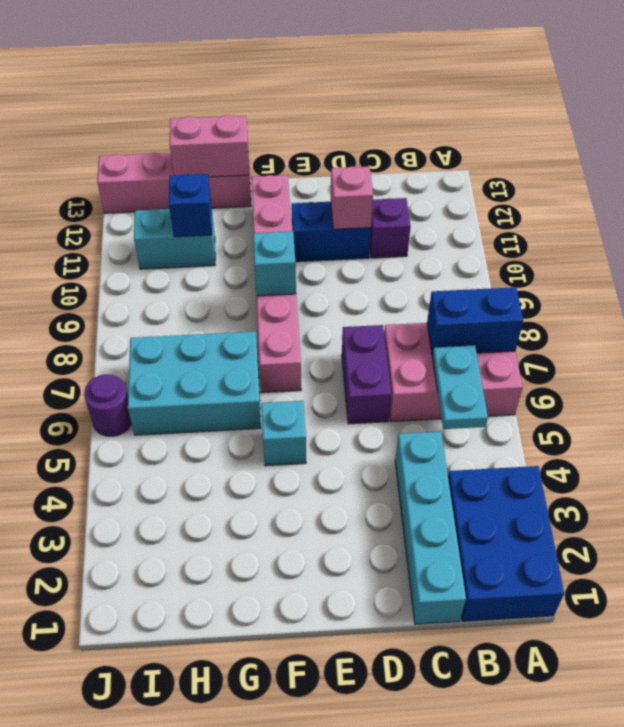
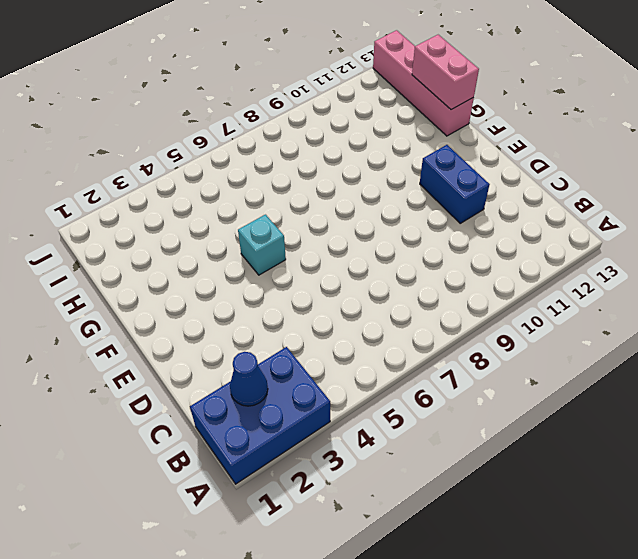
blue cone B2 level 2 -> none
none -> pink brick A6:C7 level 1
none -> cyan brick C1:C4 level 1
none -> purple brick C11 level 1

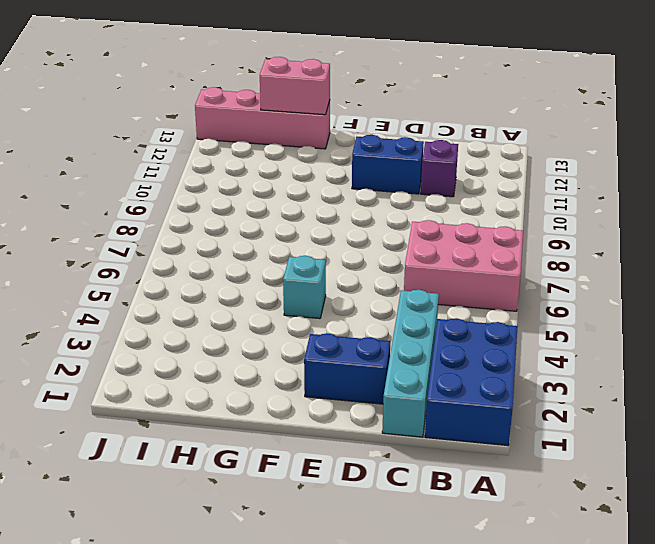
blue brick D2:E2 level 1 -> blue brick A7:B7 level 2
none -> purple brick D6:D7 level 1
none -> pink brick F7:F12 level 1
none -> cyan brick G6:I7 level 1

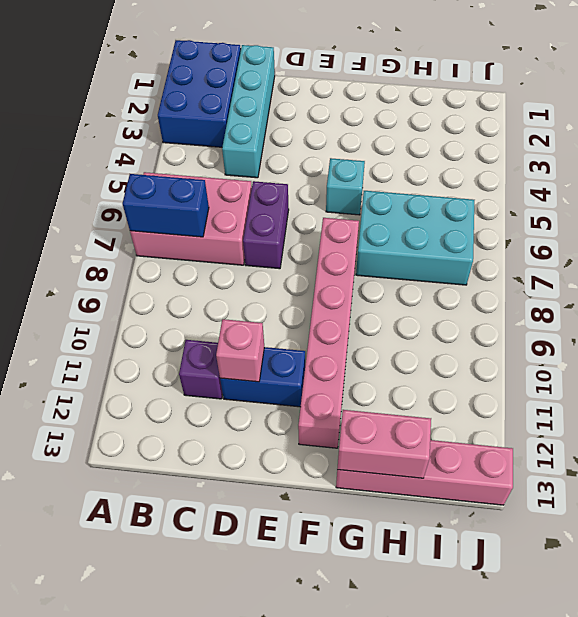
none -> cyan brick H11:I11 level 1
none -> purple round brick J6 level 1
none -> cyan plate B5:B6 level 2

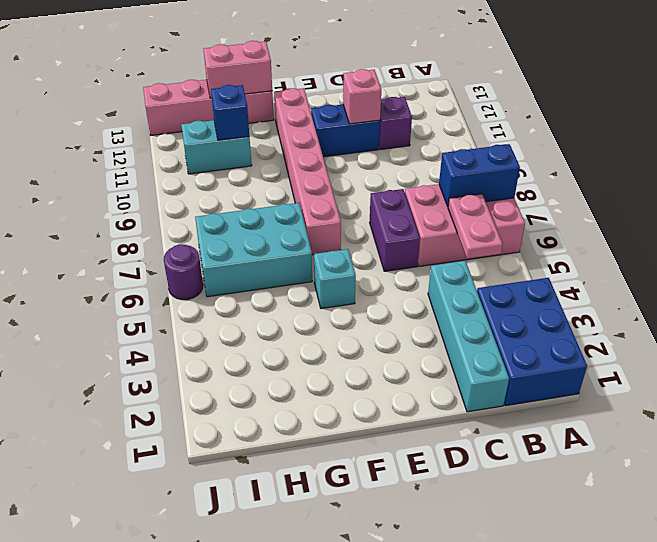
pink plate B5:B6 level 2 -> cyan plate B5:B6 level 2
none -> cyan brick F9 level 2

